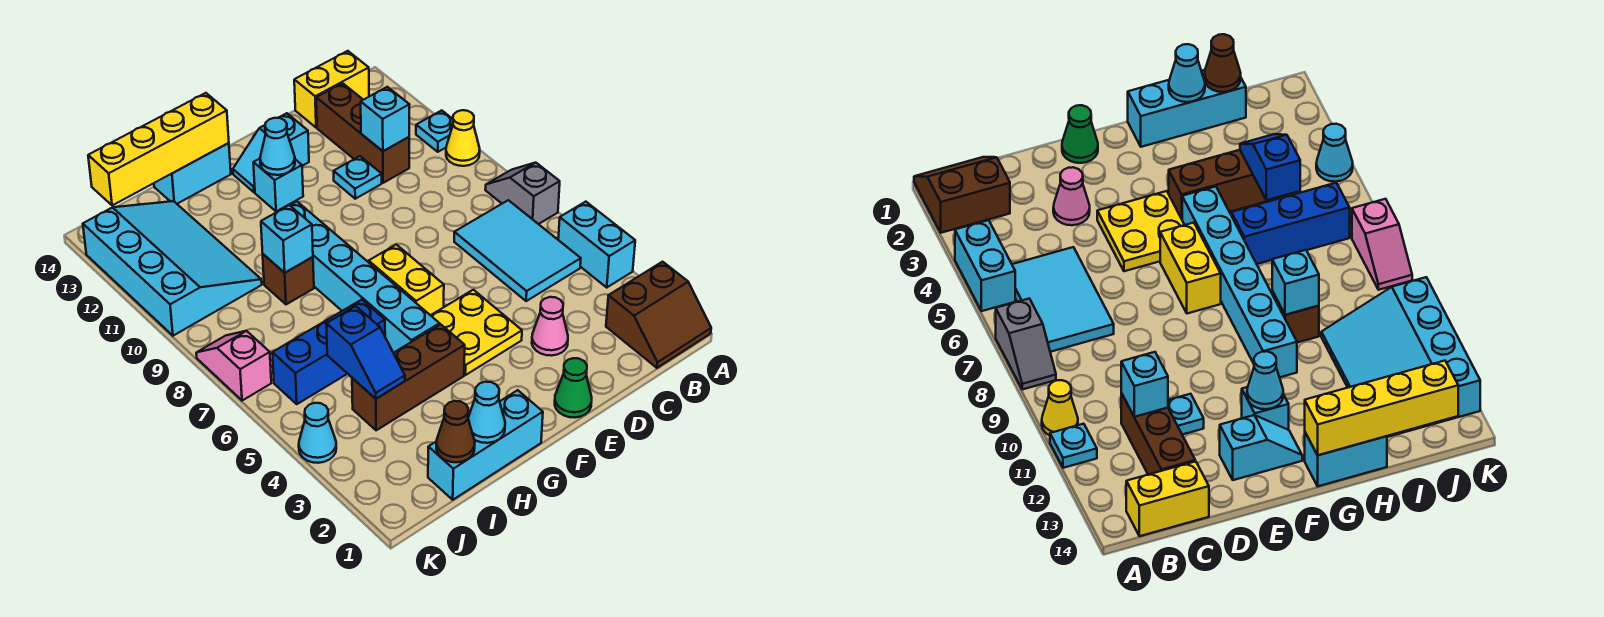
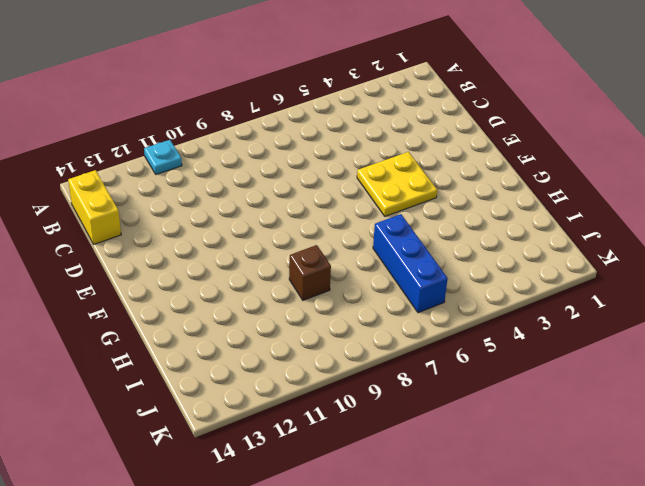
none -> brown slope A1:B2 level 1 top 2
none -> cyan brick A4:A5 level 1
none -> grey slope A7:A8 level 1 top 7
none -> yellow cone A10 level 1

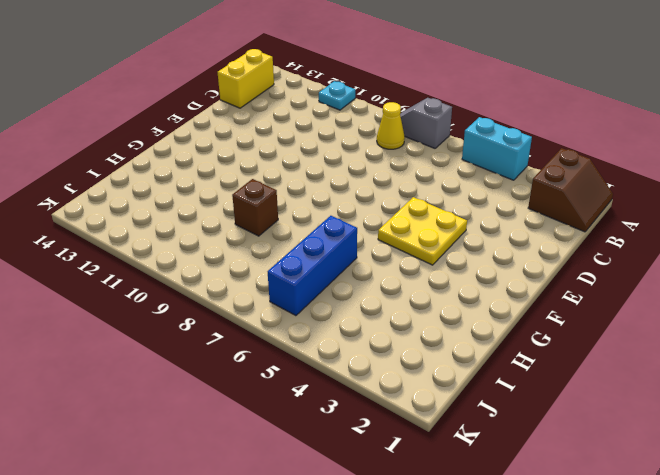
yellow cone B8 level 1 -> yellow cone A10 level 1
none -> cyan tile B5:C7 level 1
none -> brown brick C11:C13 level 1
none -> pink cone D3 level 1
none -> cyan plate D11 level 1

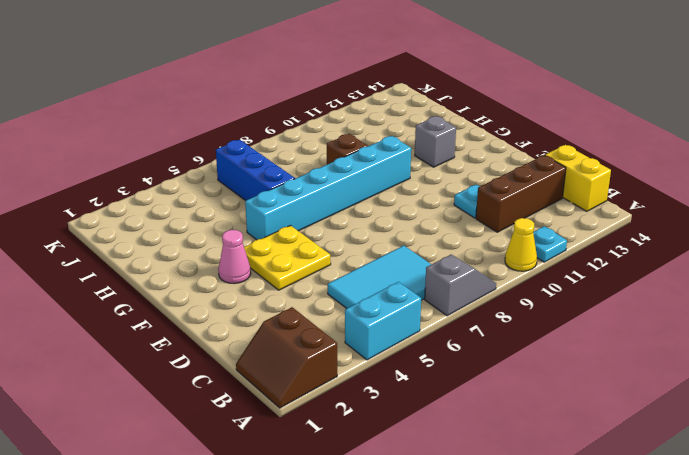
pink cone F3 level 1 -> pink cone D3 level 1
grey brick G12 level 1 -> none
none -> green cone E1 level 1
none -> cyan slope E13:F13 level 1 top E
none -> yellow brick F6:F7 level 1
none -> cyan brick F12 level 1

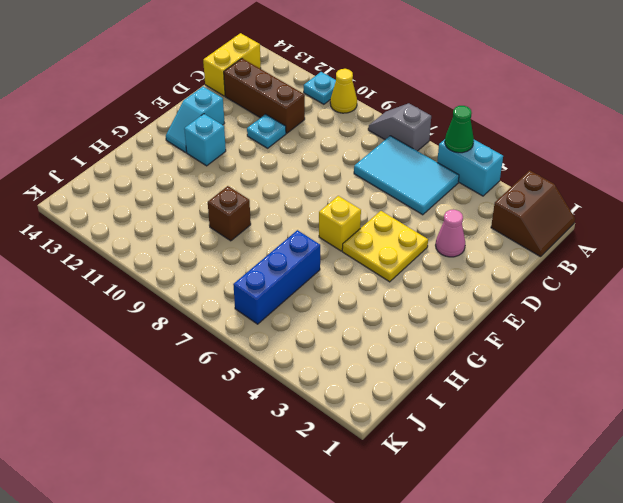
green cone A5 level 2 -> green cone E1 level 1
yellow brick F6 level 1 -> yellow brick F6:F7 level 1
none -> cyan brick G1:I1 level 1
none -> brown brick G4:I4 level 1
none -> cyan brick G5:G10 level 1
none -> cyan brick G14:H14 level 1

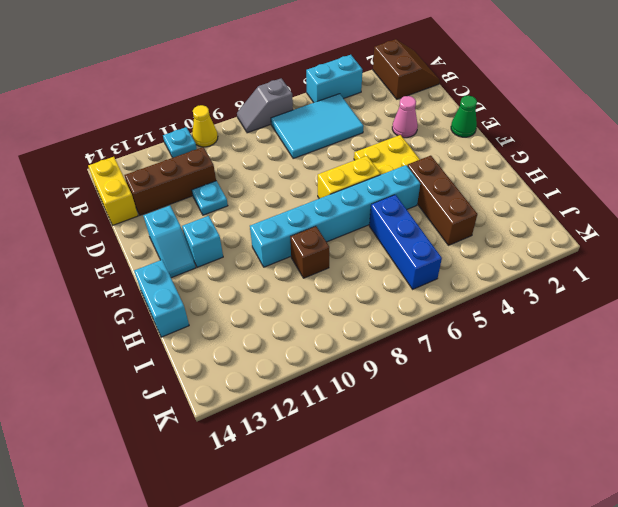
none -> cyan brick G1:I1 level 1
none -> cyan slope I10:K13 level 1 top K
none -> cyan cone K4 level 1
none -> pink slope K7:K8 level 1 top 7

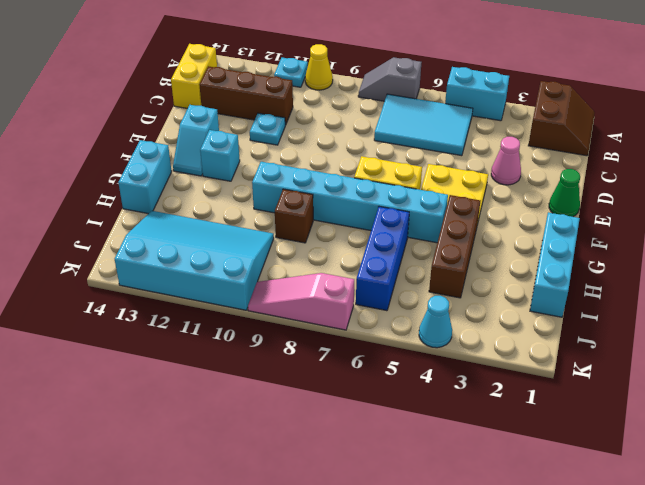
pink slope K7:K9 level 1 top 7 -> pink slope K7:K8 level 1 top 7
none -> cyan brick C11 level 2
none -> cyan cone F12 level 2
none -> yellow brick G14:J14 level 2
none -> cyan cone H1 level 2

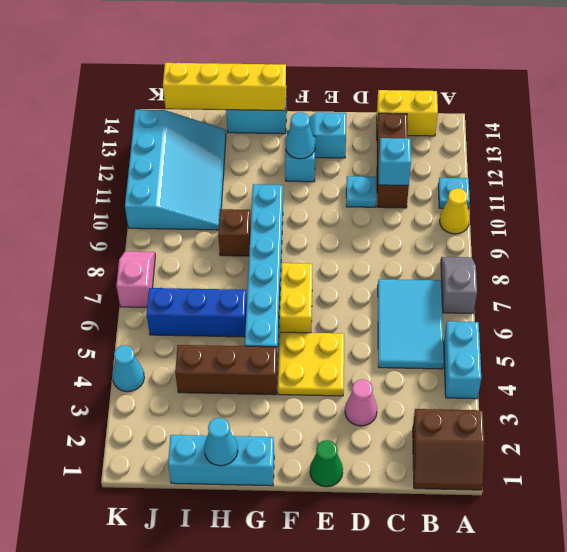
none -> cyan brick H9 level 2
none -> brown cone I1 level 2
none -> blue slope I4:I5 level 2 top 5

